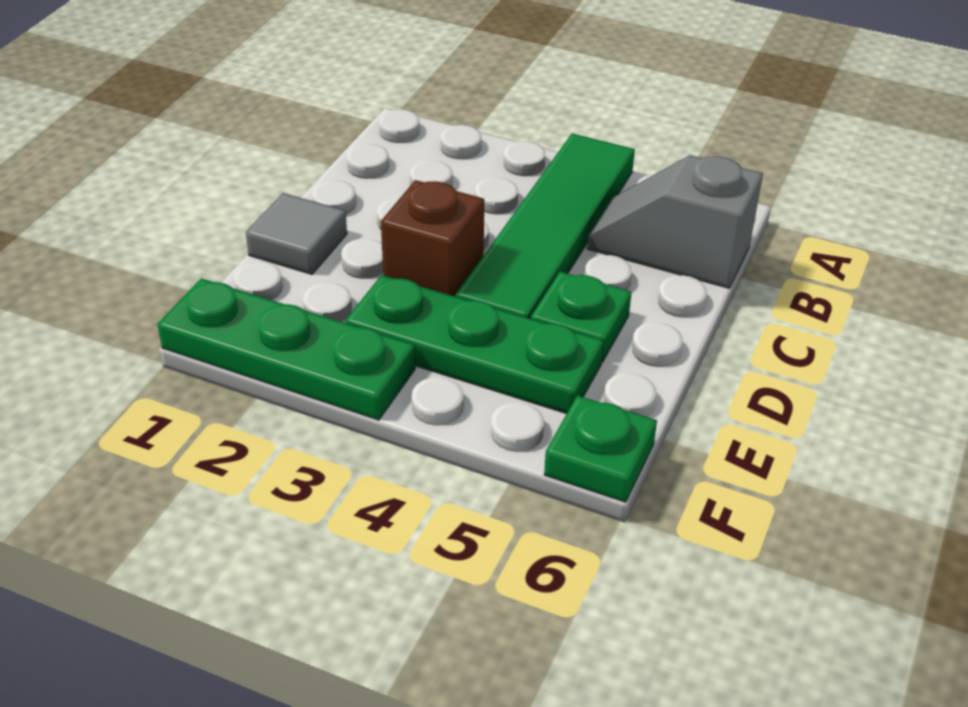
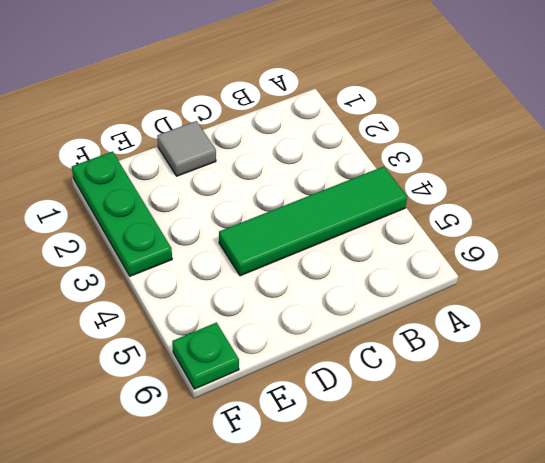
none -> grey slope B5:B6 level 1 top 6
none -> brown brick D3 level 1

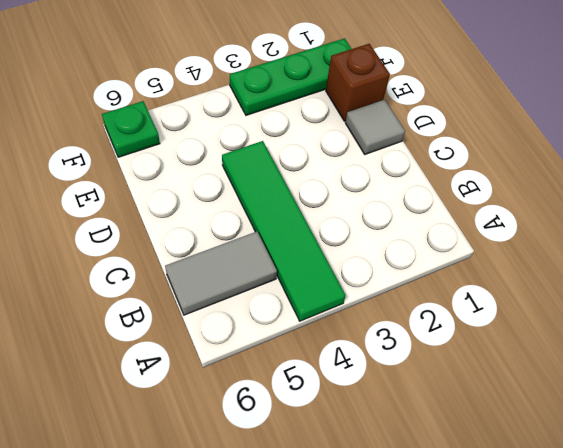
grey tile B5:B6 level 1 -> grey slope B5:B6 level 1 top 6
brown brick E1 level 1 -> brown brick D3 level 1
none -> green plate D5 level 1
none -> green plate E3:E5 level 1

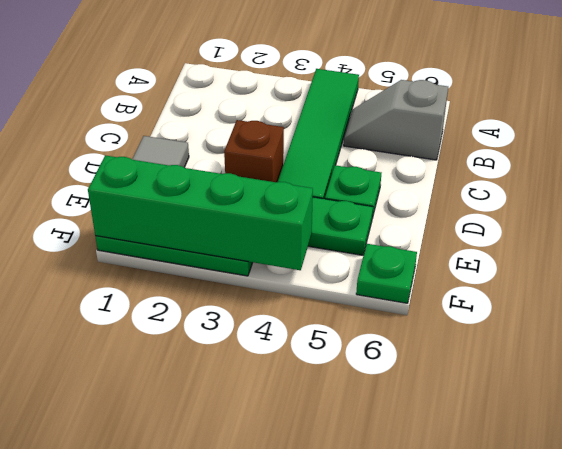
green brick F1:F4 level 2 -> none

